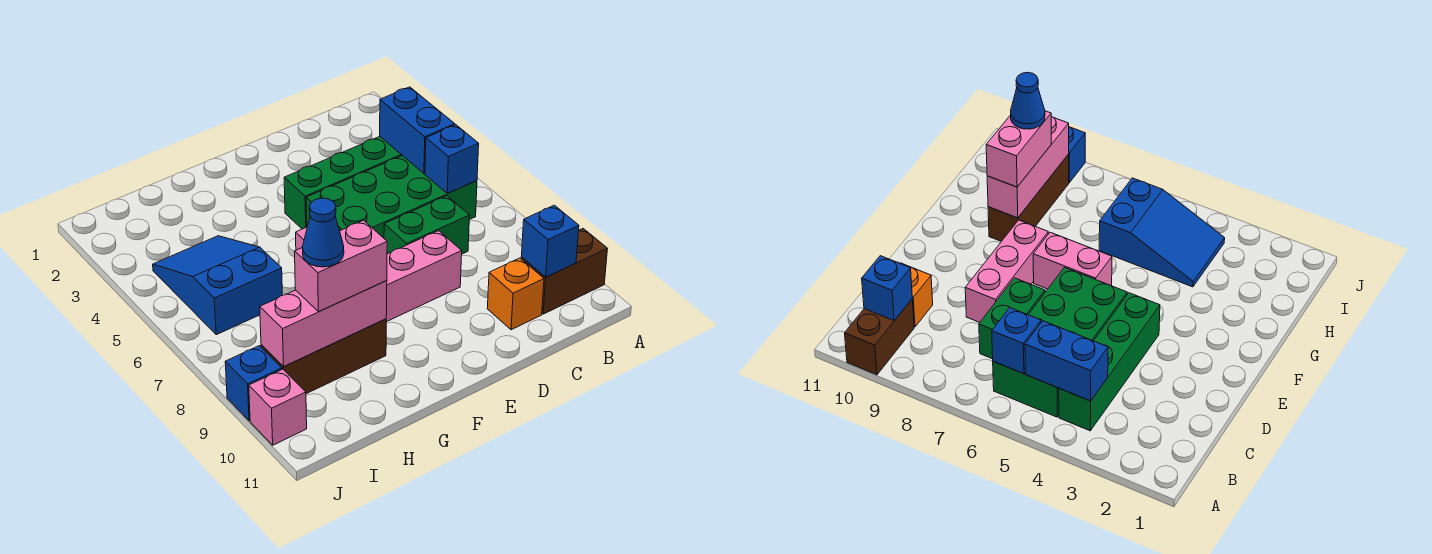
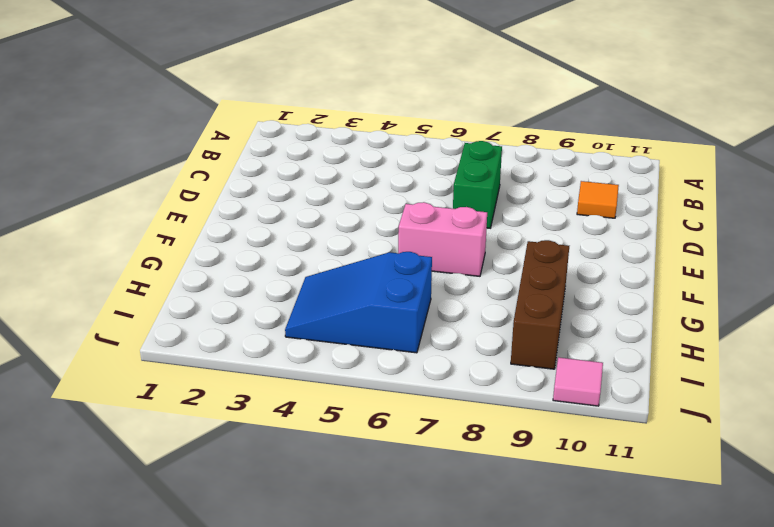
orange tile C10 level 1 -> orange brick C10 level 1
pink tile J10 level 1 -> pink brick J10 level 1
none -> brown brick A10:B10 level 1
none -> green brick B4:E4 level 1
none -> green brick B5:E6 level 1

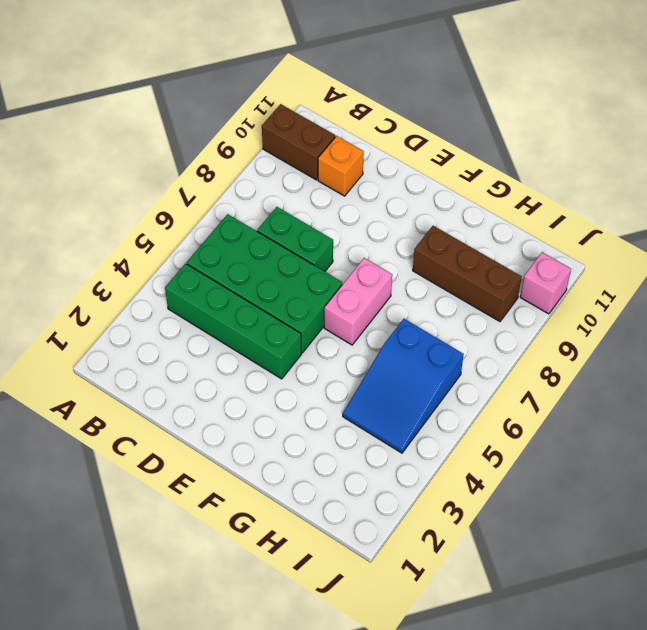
none -> pink brick D8:F8 level 1
none -> blue brick J9 level 1
none -> blue brick B4:B5 level 2

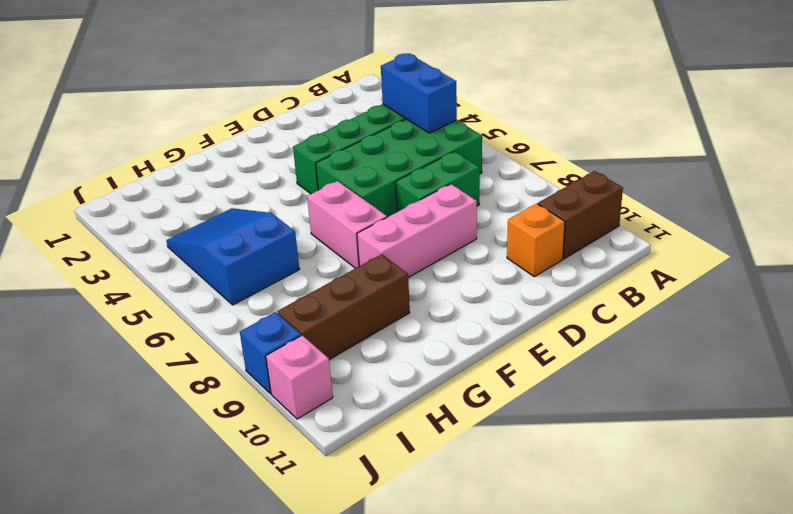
none -> blue brick B6 level 2
none -> blue brick B10 level 2
none -> pink brick G9:I9 level 2

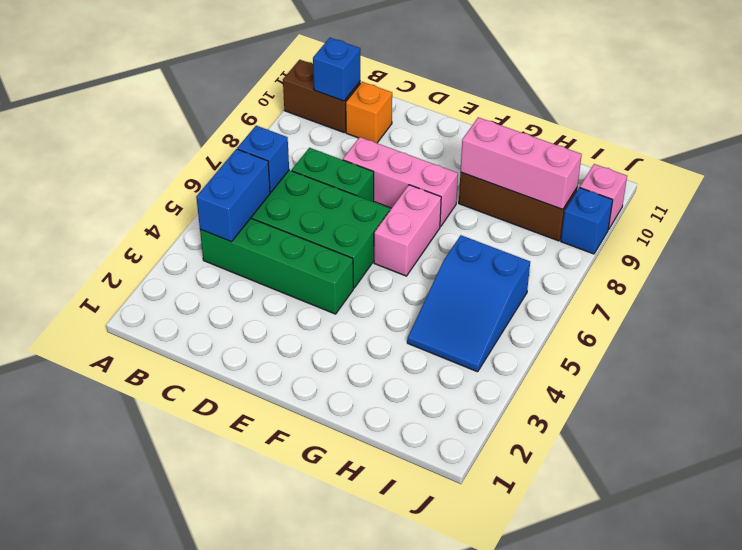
none -> pink brick G9:H9 level 3
none -> blue cone H9 level 4

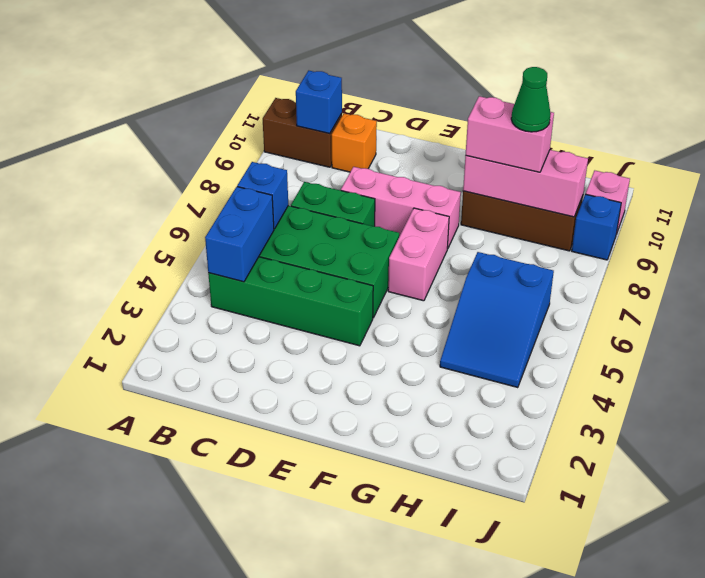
green cone H9 level 4 -> blue cone H9 level 4

